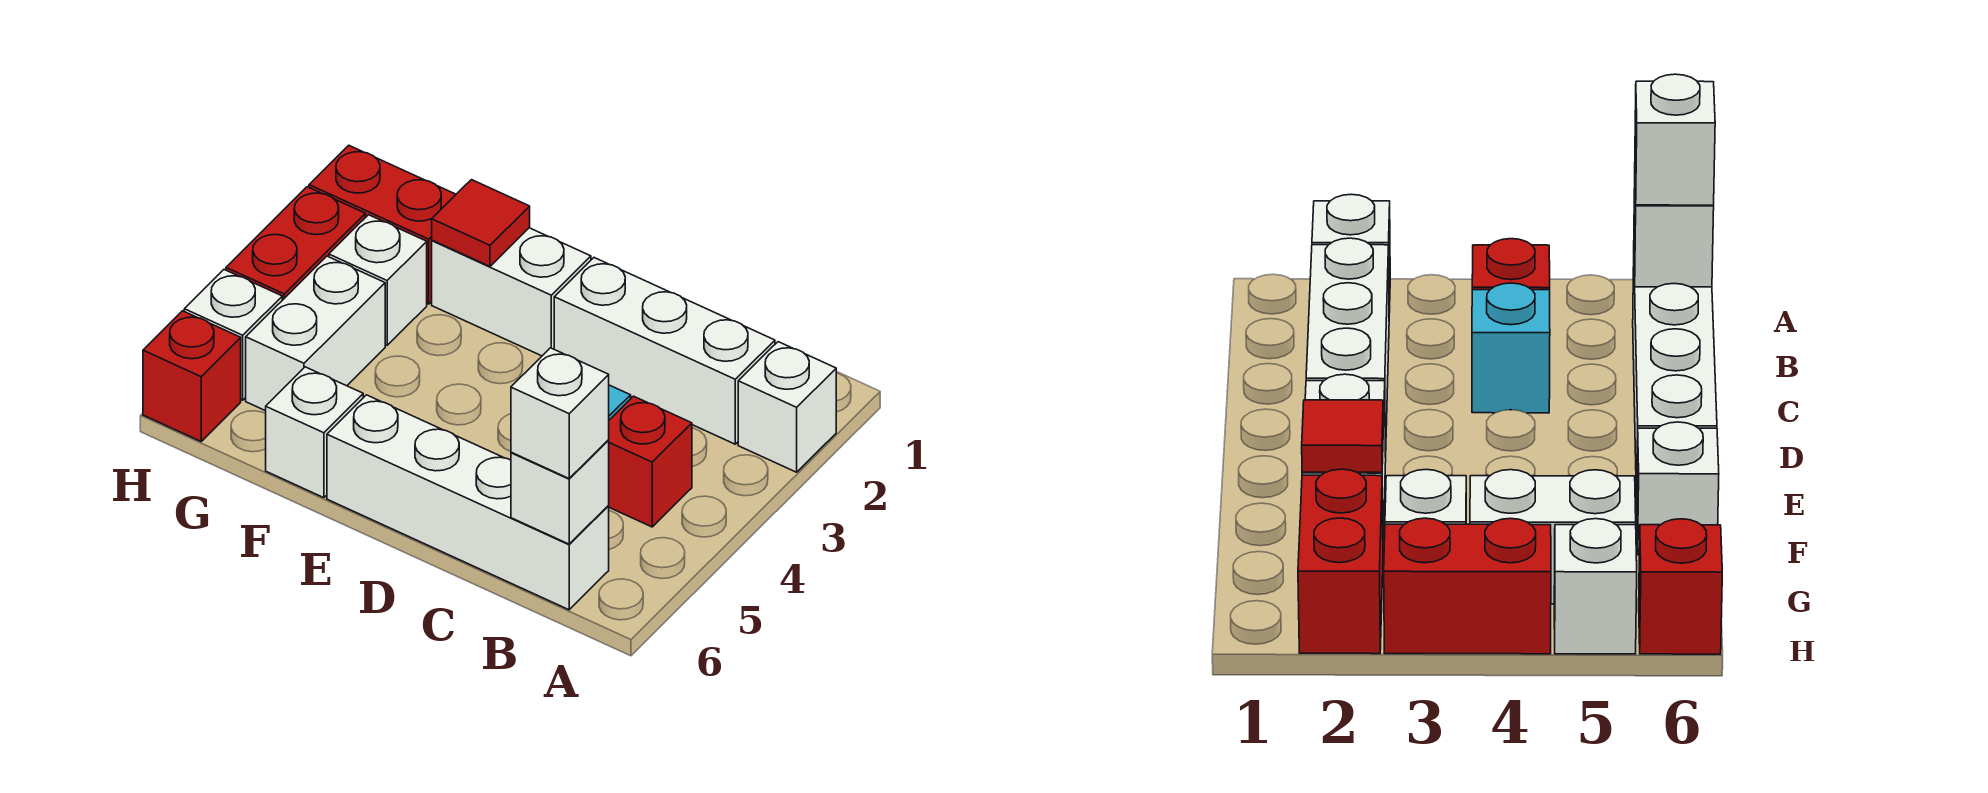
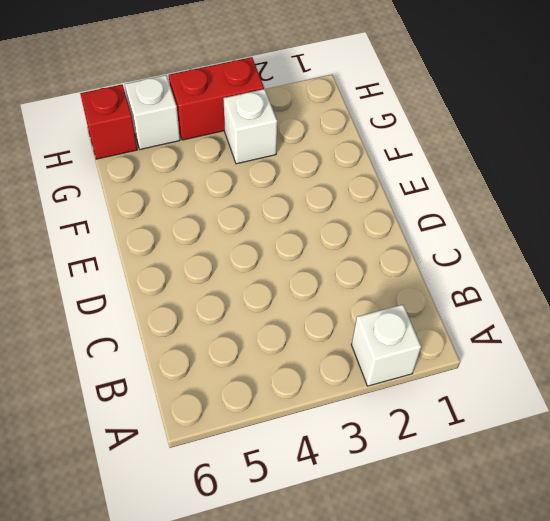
none -> white brick B2:D2 level 1
none -> red brick B4 level 1
none -> white brick B6:E6 level 1

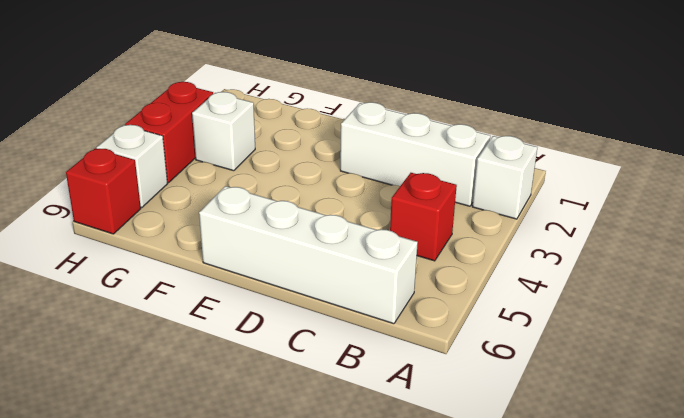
none -> cyan brick C4 level 1
none -> white brick E2:F2 level 1
none -> white brick F6 level 1

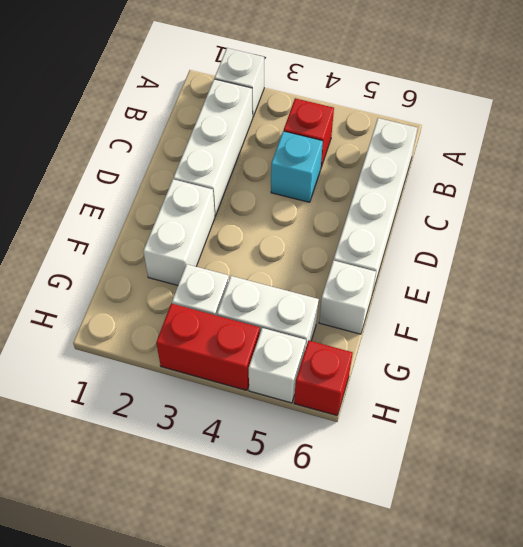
none -> red brick G2:H2 level 1
none -> white brick B6 level 2
none -> red tile F2 level 2

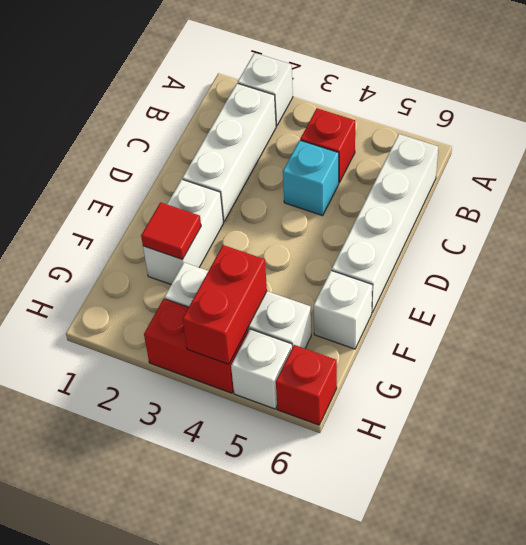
red brick G4:H4 level 2 -> red brick G2:H2 level 1
none -> white brick B6 level 2
none -> white brick B6 level 3

